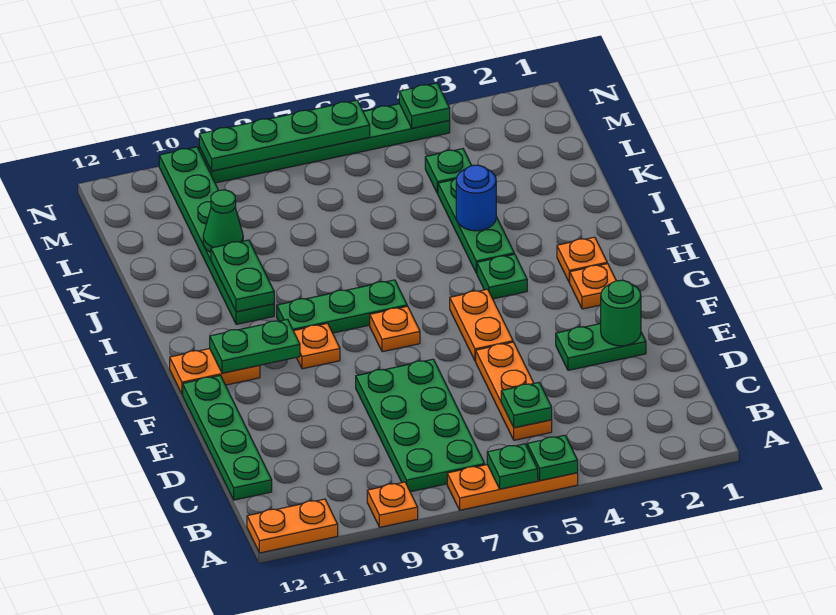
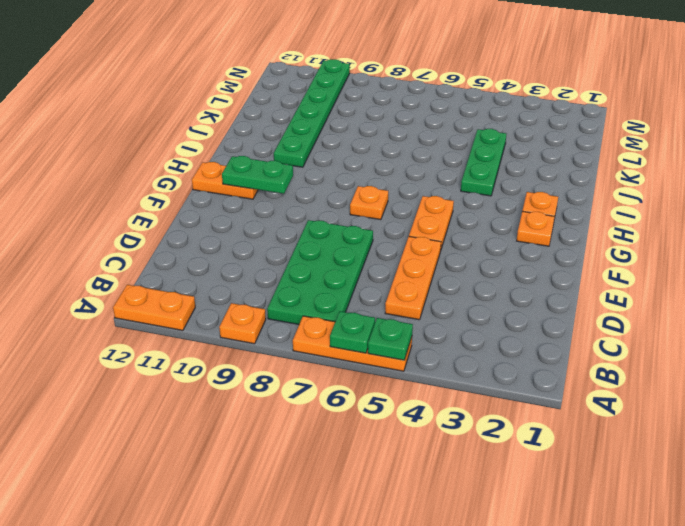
none -> green plate C12:F12 level 1
none -> green plate E2:E3 level 1
none -> orange plate G9 level 1

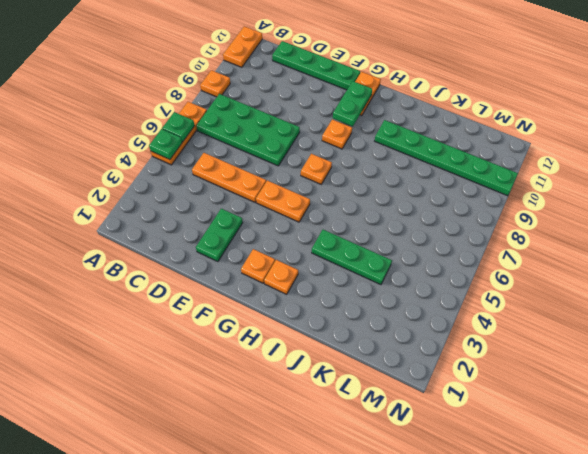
none -> green plate H4 level 1
none -> green plate H7:H9 level 1
none -> green plate L4 level 1

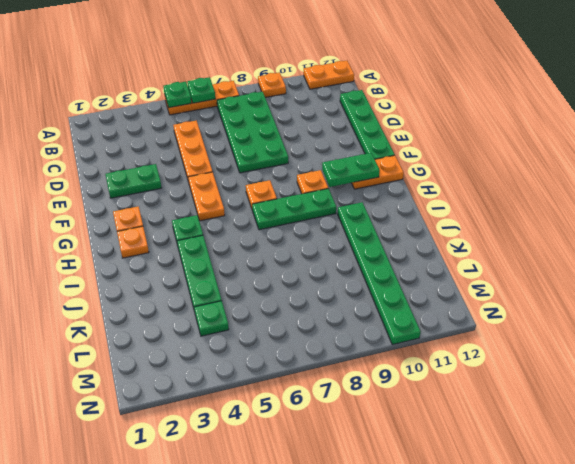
none -> green plate N4:N9 level 1
none -> green plate C5 level 2
none -> green round brick E2 level 2

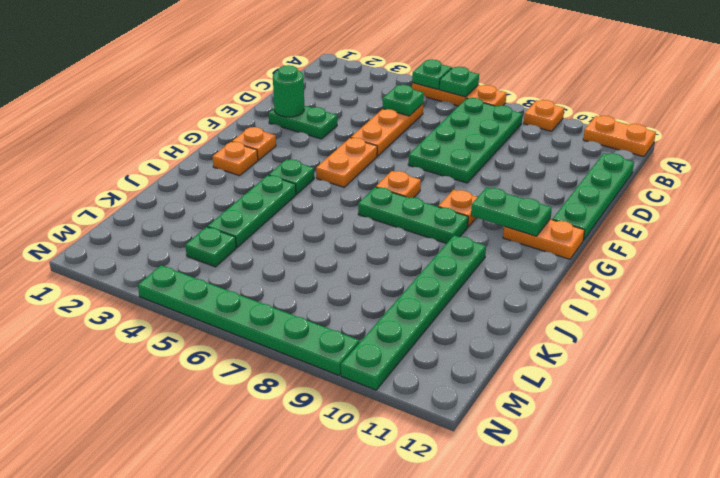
none -> green plate I10:J10 level 2
none -> blue round brick J4 level 2
none -> green cone K10 level 2

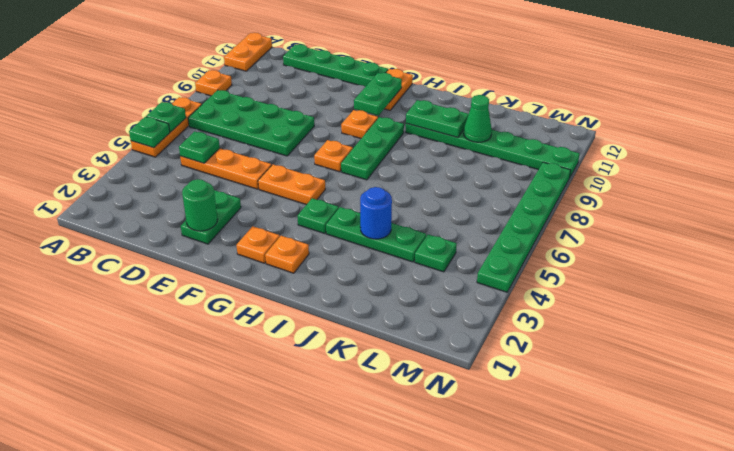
none -> green plate N4 level 2
none -> green plate N6:N9 level 2

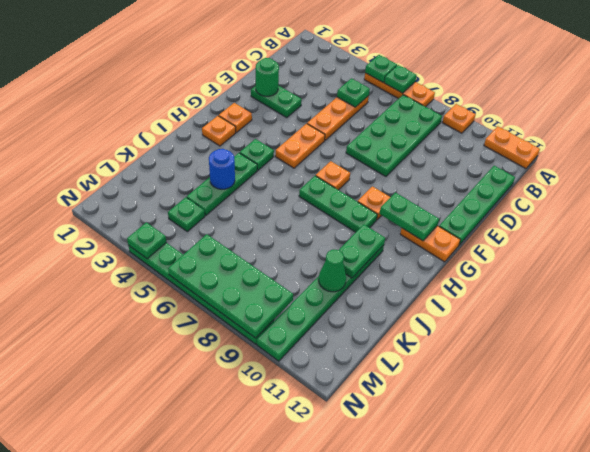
green plate M6:N9 level 2 -> green plate N6:N9 level 2

